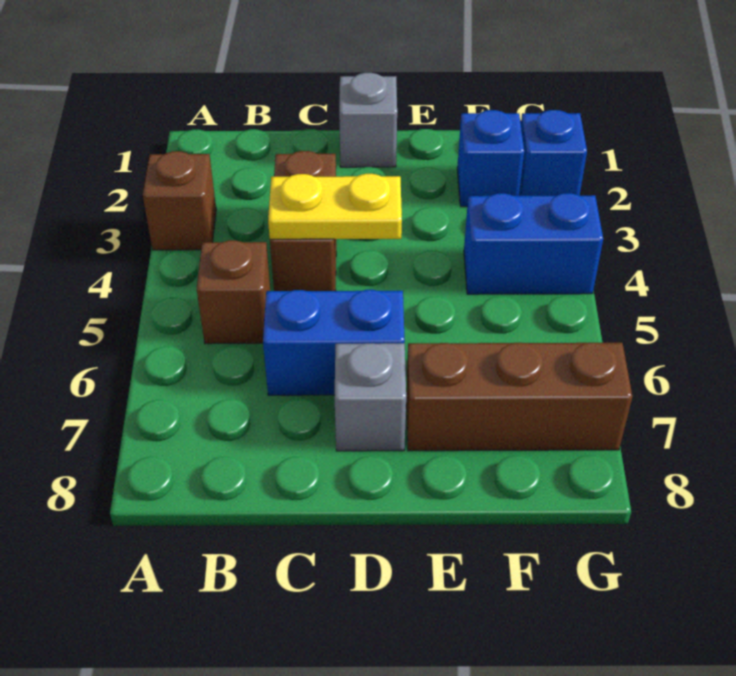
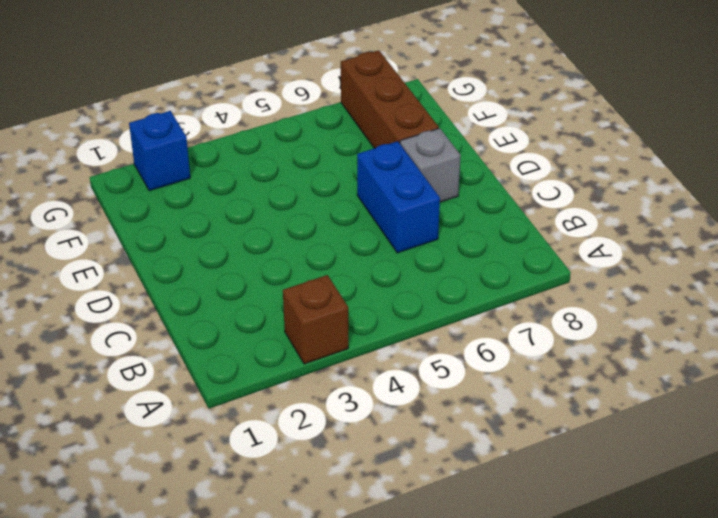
none -> brown brick B5 level 1
none -> brown brick C3:C4 level 1

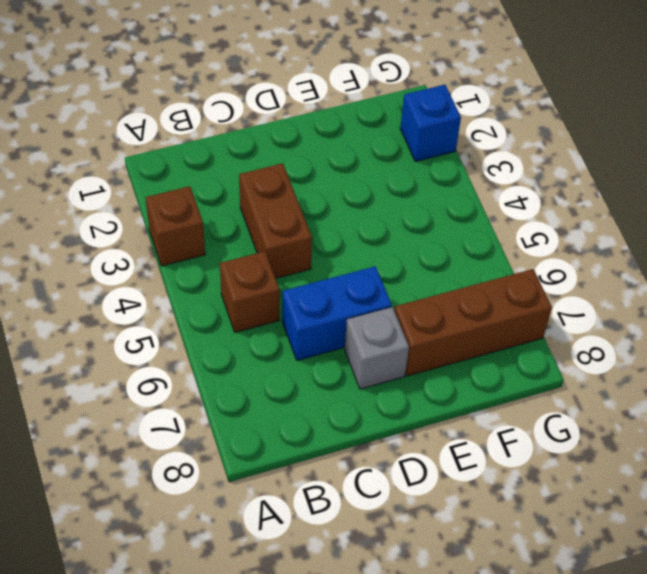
none -> grey brick D1 level 1
none -> blue brick F2 level 1

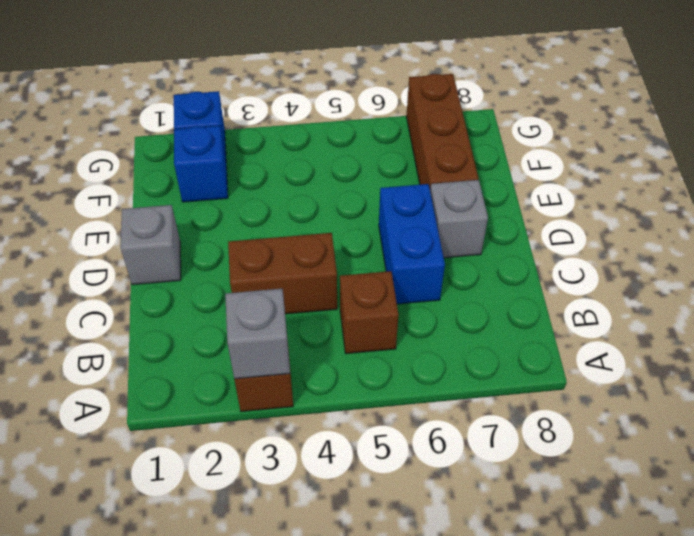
grey brick A3 level 2 -> none
none -> blue brick F4:G4 level 1
none -> yellow plate C4:D4 level 2

